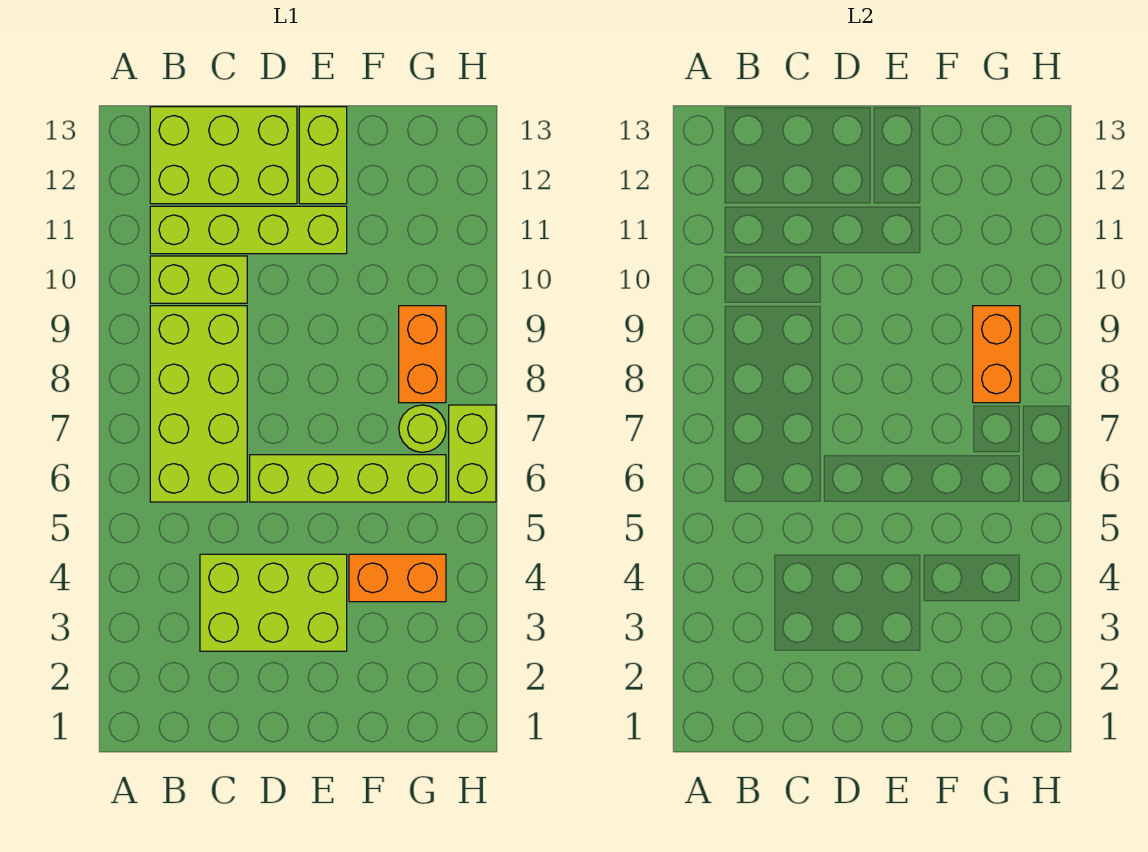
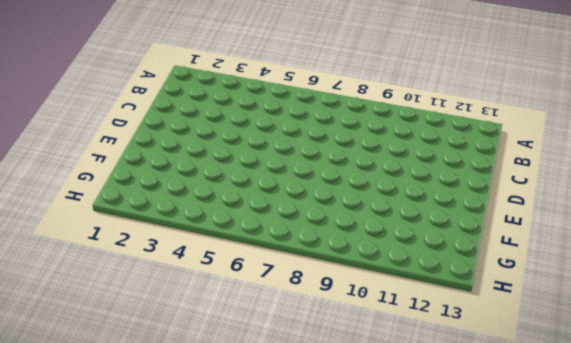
none -> lime brick B6:C9 level 1
none -> lime brick B10:C10 level 1
none -> lime brick B11:E11 level 1

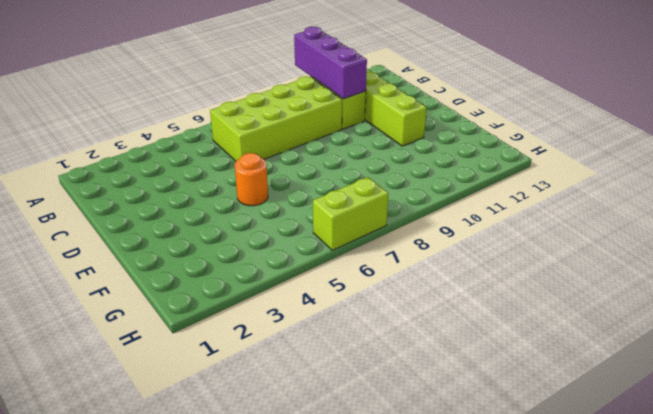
purple brick A10:C10 level 2 -> none
orange round brick E5 level 1 -> none
none -> lime brick B12:D13 level 1
none -> lime brick C3:E4 level 1
none -> lime brick D6:G6 level 1

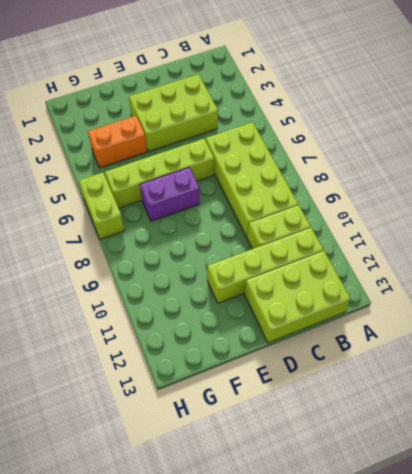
purple brick E7:F7 level 1 -> none
none -> lime brick E12:E13 level 1
none -> lime round brick G7 level 1
none -> orange brick G8:G9 level 1

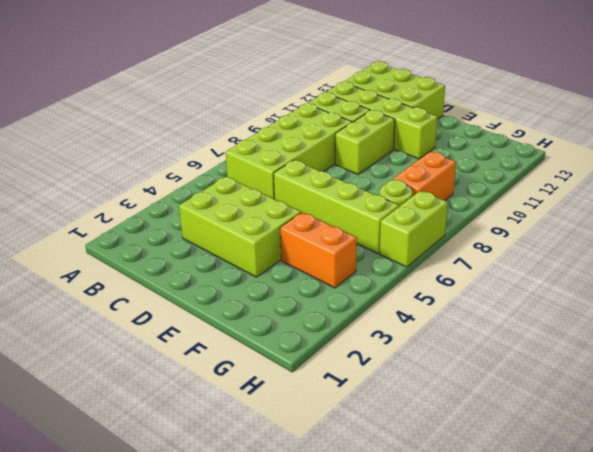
lime brick D9:D10 level 1 -> lime brick E12:E13 level 1
none -> orange brick G8:G9 level 2

